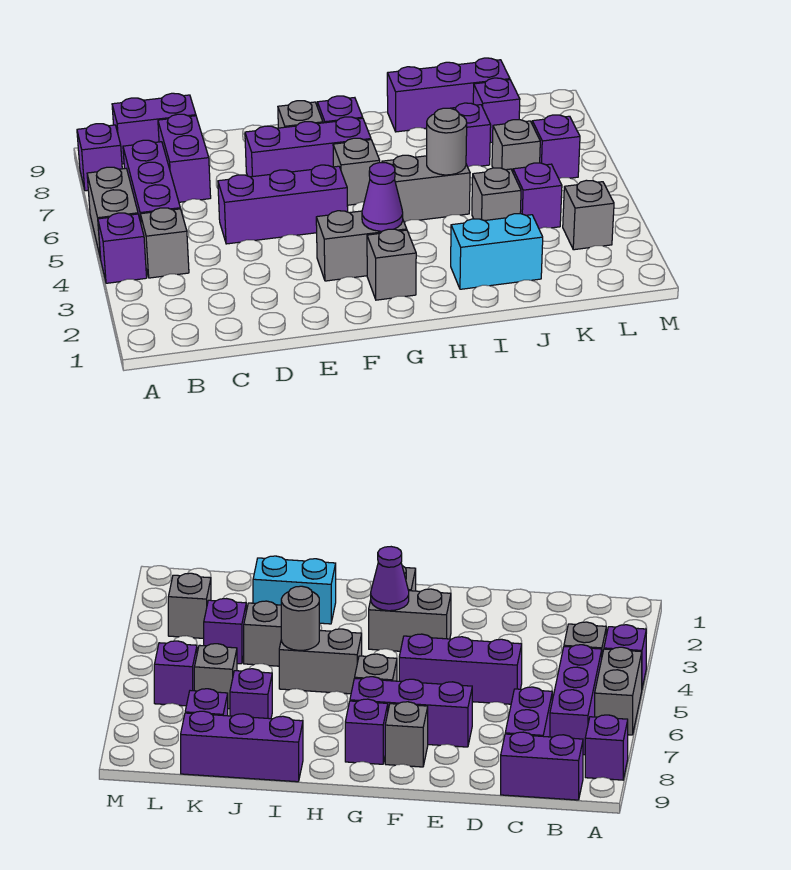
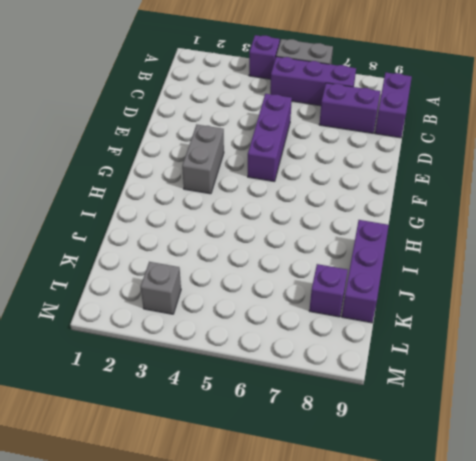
none -> purple brick A8 level 1
none -> grey brick B4 level 1
none -> purple brick E7:G7 level 1

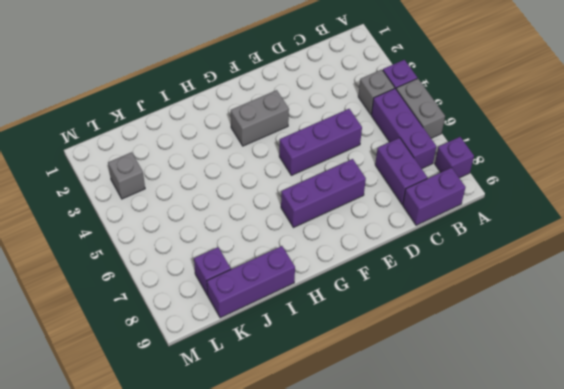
none -> grey brick F8 level 1
none -> grey brick G2 level 1
none -> grey brick G6 level 1

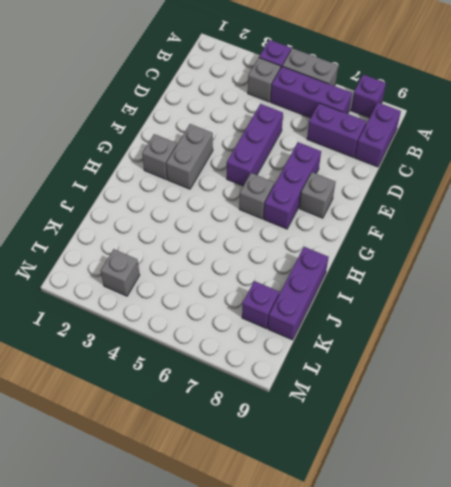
none -> purple brick G8 level 1
none -> grey brick H5:I5 level 1
none -> cyan brick I2:J2 level 1

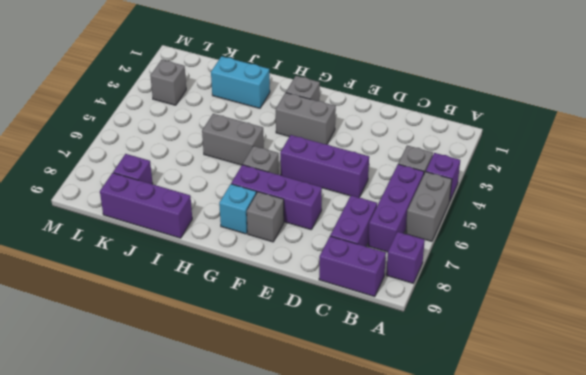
cyan brick G8 level 1 -> purple brick G8 level 1
none -> grey brick J4 level 1
none -> purple brick J7 level 1
none -> purple brick K4 level 1

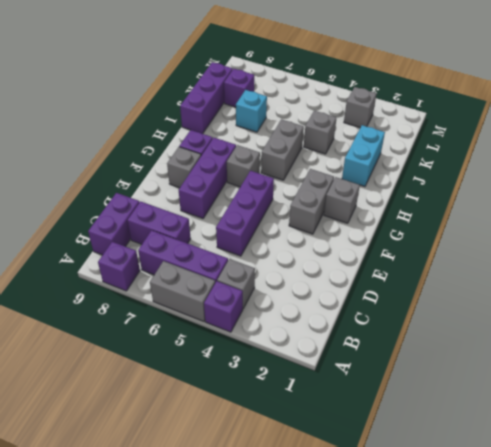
cyan brick J7 level 1 -> purple brick J7 level 1
none -> purple brick K4 level 1
none -> grey brick K6 level 1
none -> purple brick L6 level 1

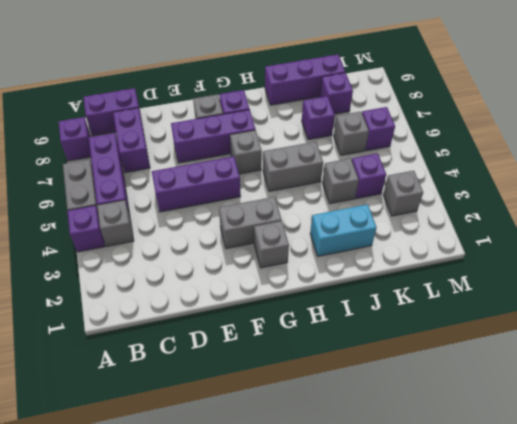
none -> purple cone G3 level 2
none -> grey round brick I5 level 2

